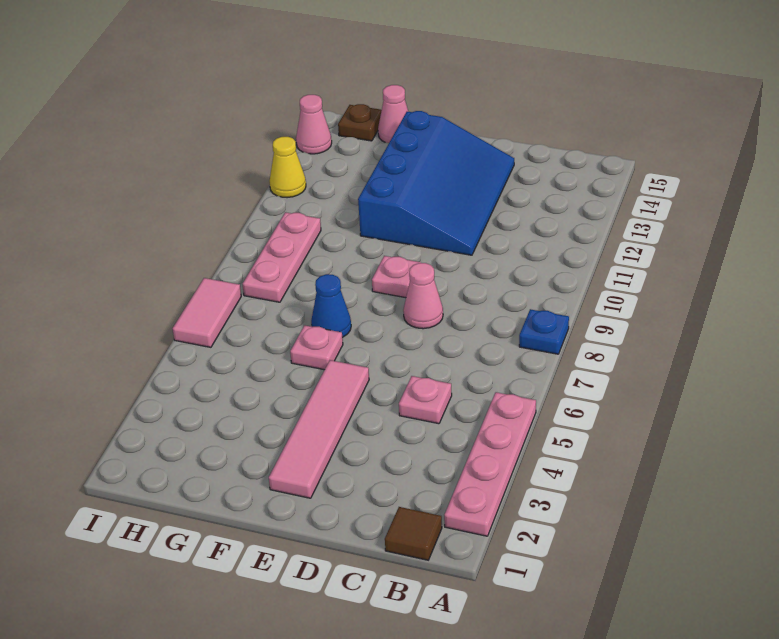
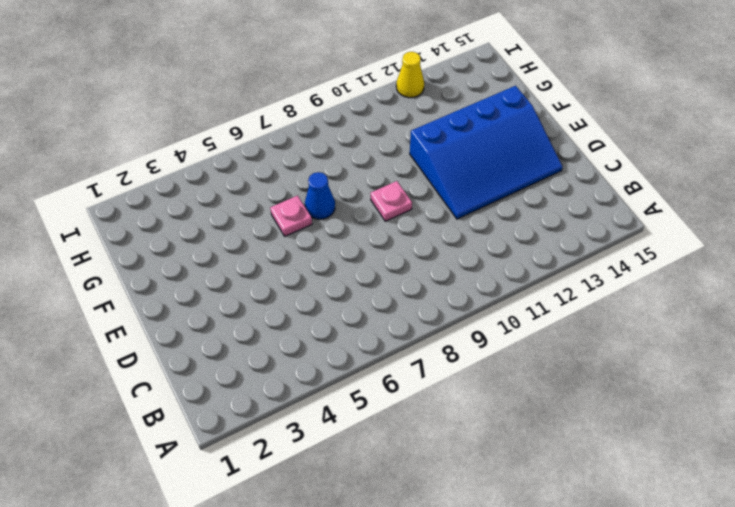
none -> pink plate A2:A5 level 1
none -> blue plate A8 level 1
none -> brown tile B1 level 1

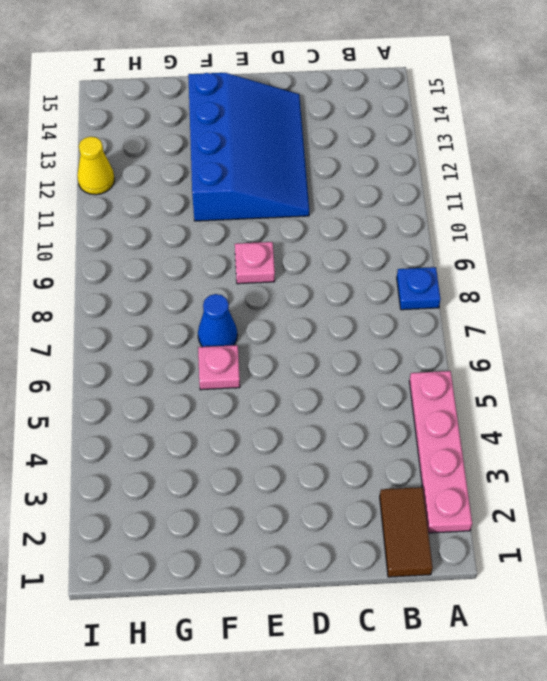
brown tile B1:B2 level 1 -> brown tile B1 level 1
none -> pink plate C5 level 1
none -> pink cone D8 level 1
none -> pink tile E2:E5 level 1

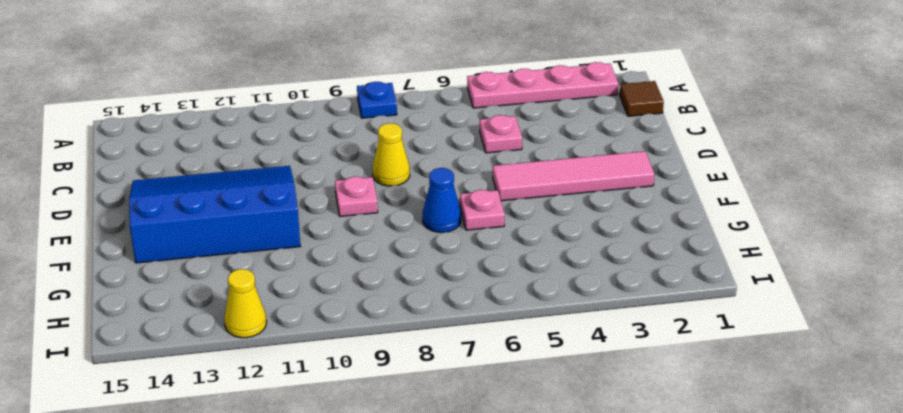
yellow cone D8 level 1 -> pink cone D8 level 1
none -> pink cone G15 level 1
none -> pink plate H8:H10 level 1
none -> brown plate H15 level 1

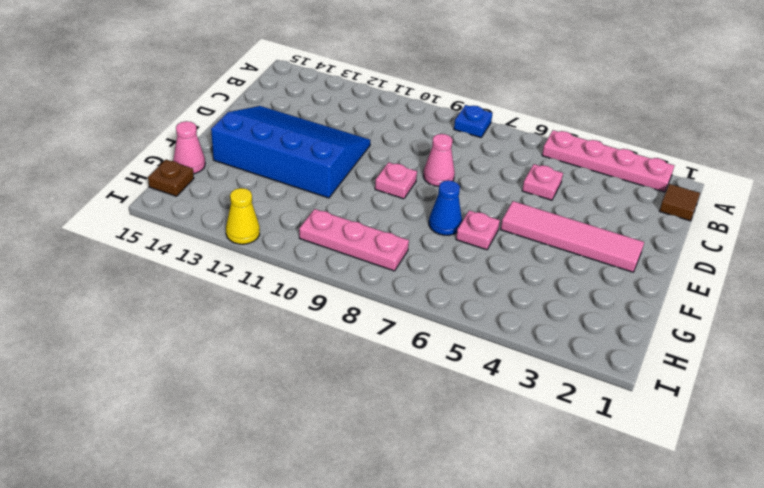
none -> pink tile I6:I7 level 1
none -> pink cone I14 level 1

